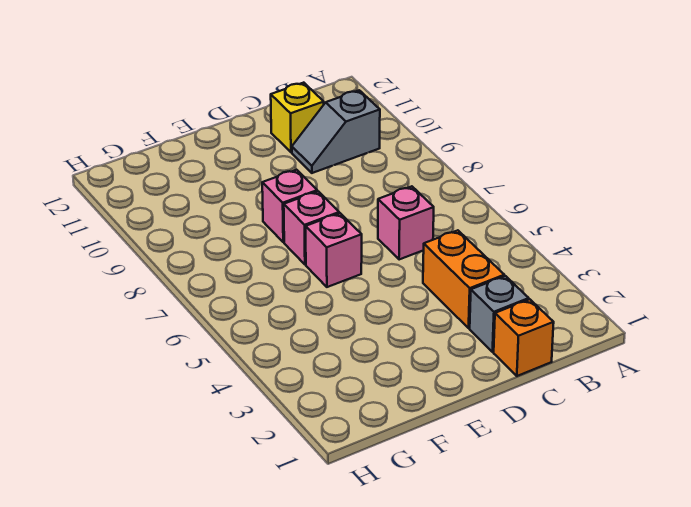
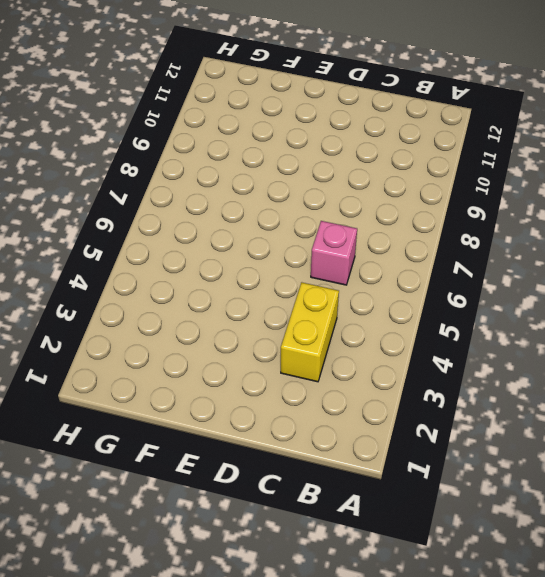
yellow brick C3:C4 level 1 -> orange brick C3:C4 level 1
none -> grey slope B10:C10 level 1 top B
none -> orange brick C1 level 1

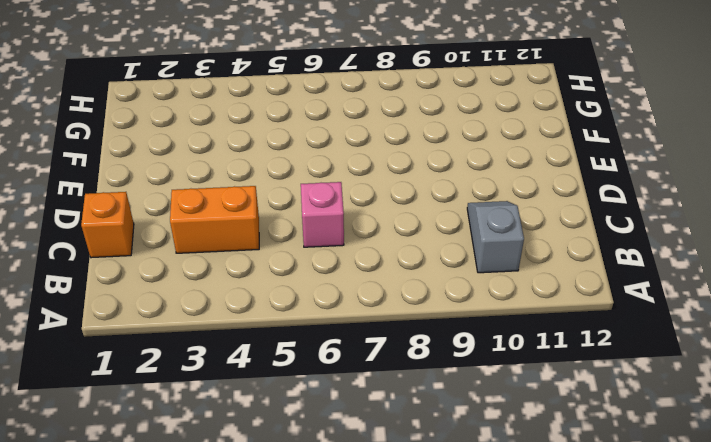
none -> grey brick C2 level 1
none -> yellow brick C11 level 1

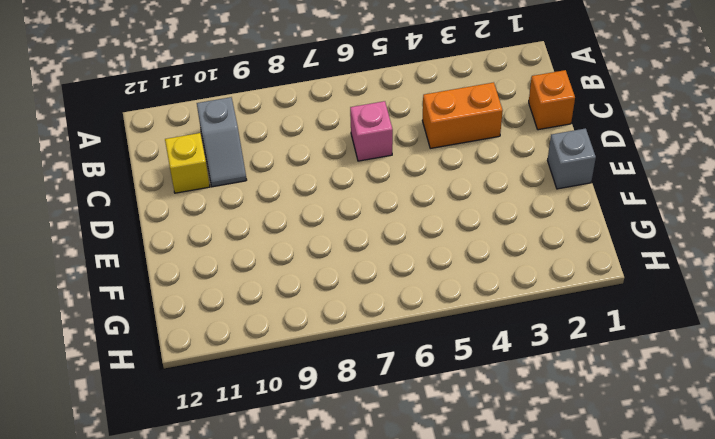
grey brick E1 level 1 -> grey brick C2 level 1
none -> pink brick E6 level 1
none -> pink brick E7 level 1

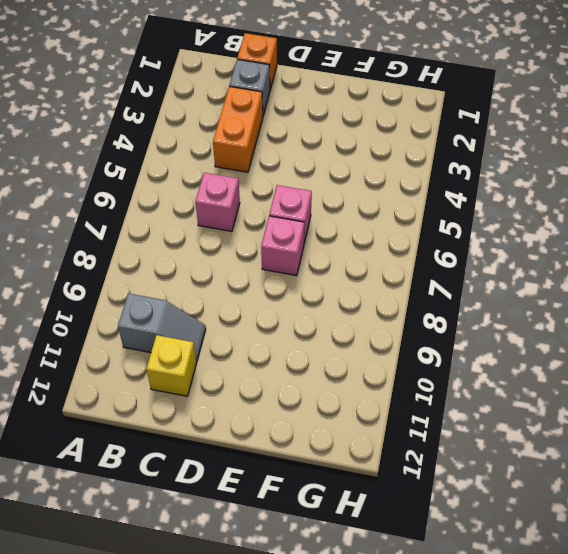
none -> pink brick E8 level 1

